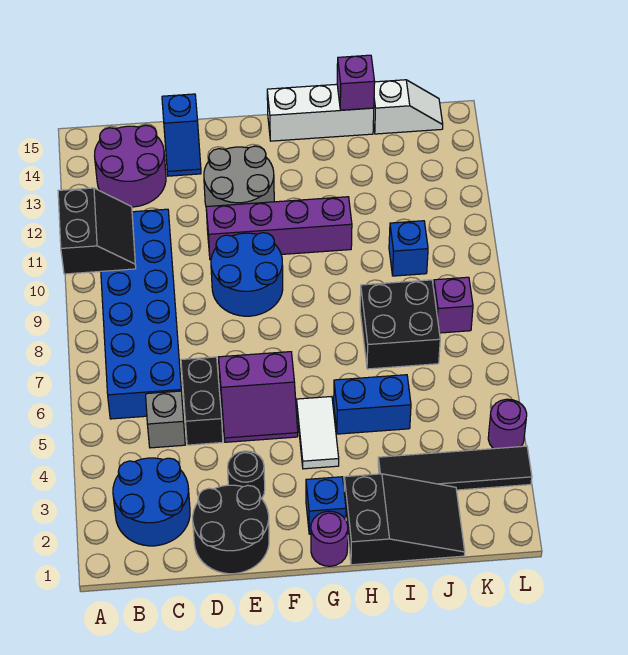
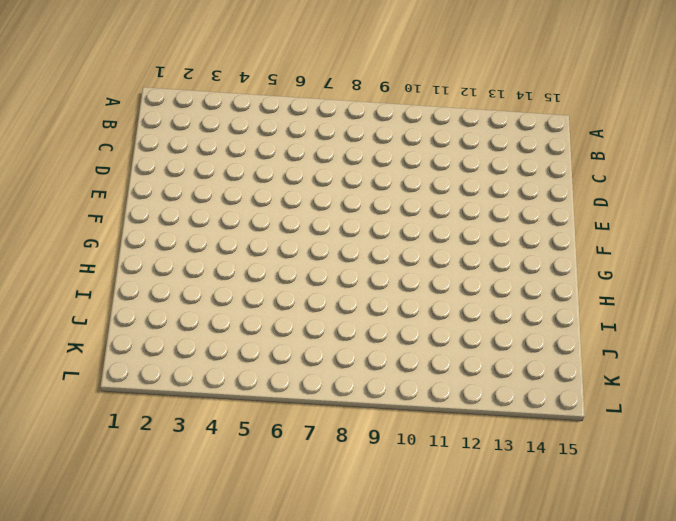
none -> blue round brick B2:C3 level 1
none -> blue brick B6:C11 level 1
none -> purple round brick B13:C14 level 1

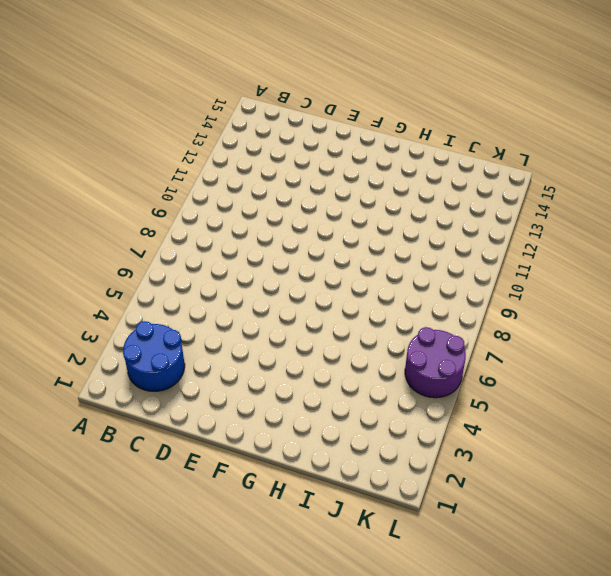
purple round brick K5:L6 level 1 -> purple round brick B13:C14 level 1
none -> blue brick B6:C11 level 1
none -> grey brick C5 level 1
none -> black round brick D1:E2 level 1

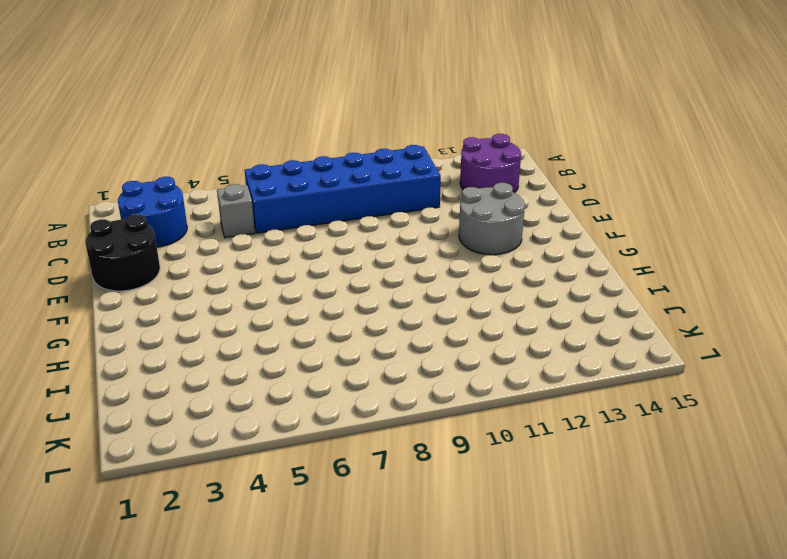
none -> black brick D5:D6 level 1
none -> blue slope D14:D15 level 1 top 15
none -> black round brick E3 level 1

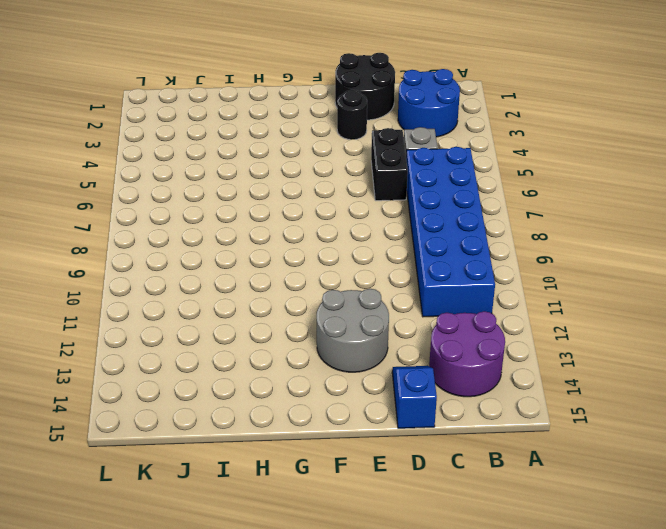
none -> purple slope E5:F6 level 1 top 6
none -> blue round brick E9:F10 level 1
none -> purple brick E11:H11 level 1

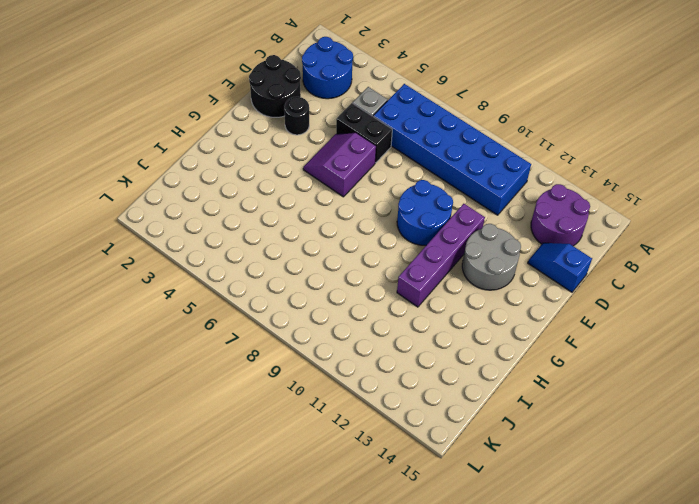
none -> purple round brick G1 level 1
none -> blue brick G2 level 1
none -> white tile G4:G5 level 1

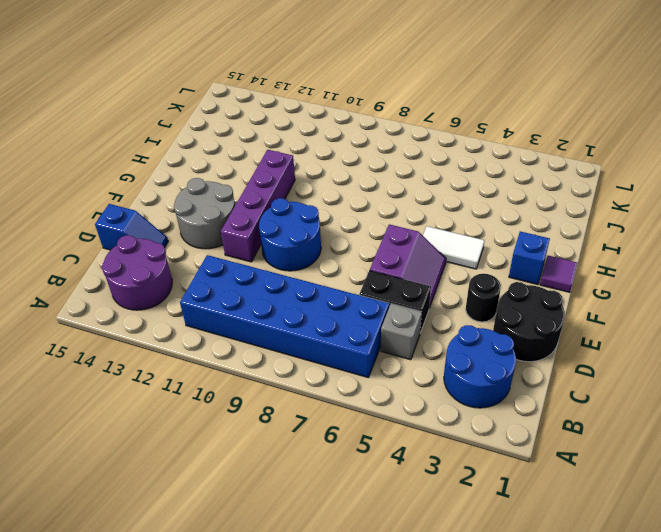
purple tile G1 level 1 -> purple round brick G1 level 1
none -> white brick G15:I15 level 1
none -> black slope H1:J2 level 1 top H
none -> blue brick H5:I5 level 1

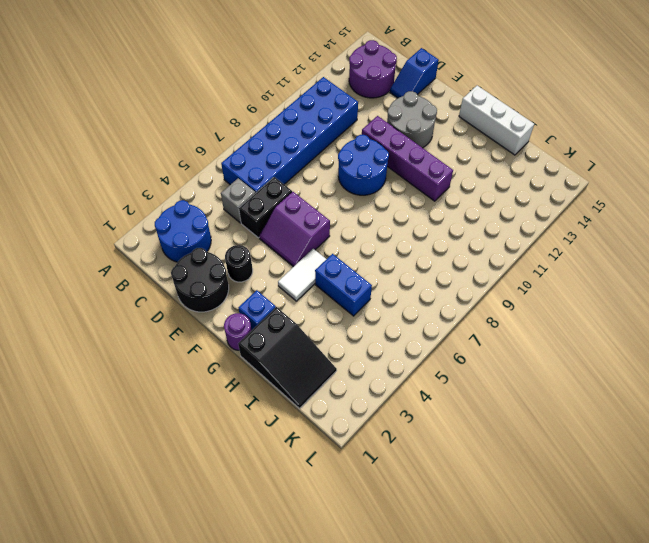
none -> black tile I3:L3 level 1
none -> black brick I7:J8 level 1
none -> blue brick J10 level 1

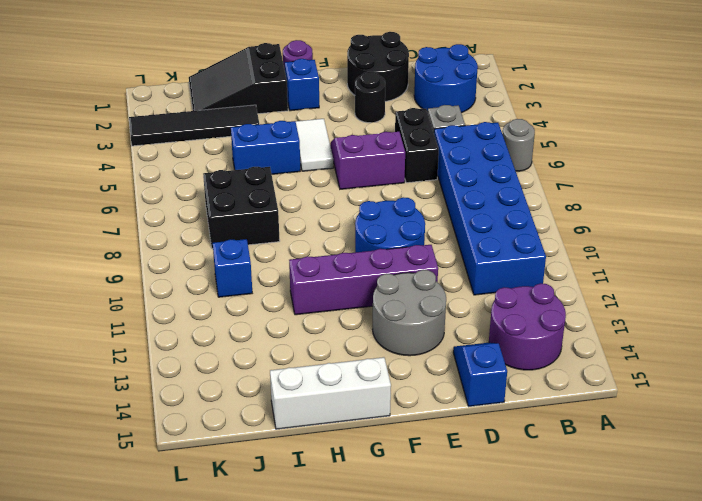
grey round brick A6 level 1 -> none
none -> white slope J15:K15 level 1 top J
none -> purple brick K8 level 1
none -> purple round brick L4 level 1

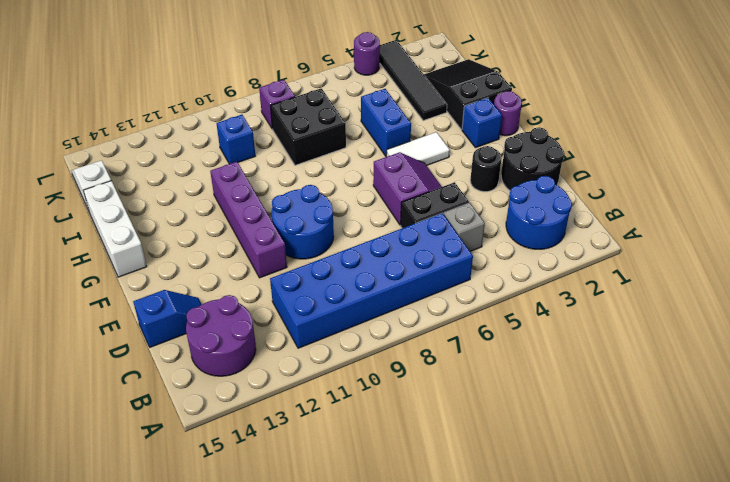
none -> grey round brick E12:F13 level 1
none -> black slope A10:B11 level 2 top A
none -> purple brick I15 level 2

